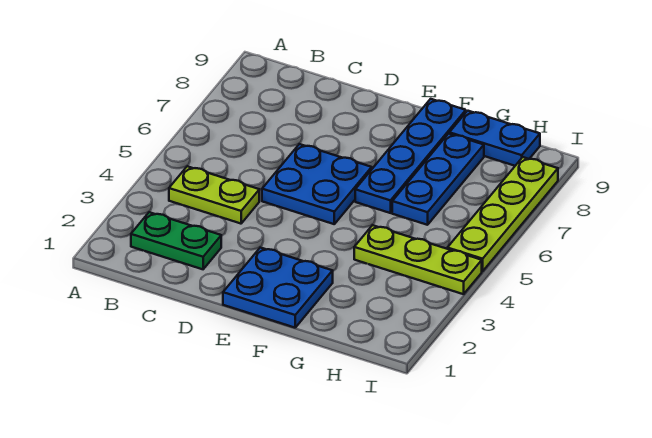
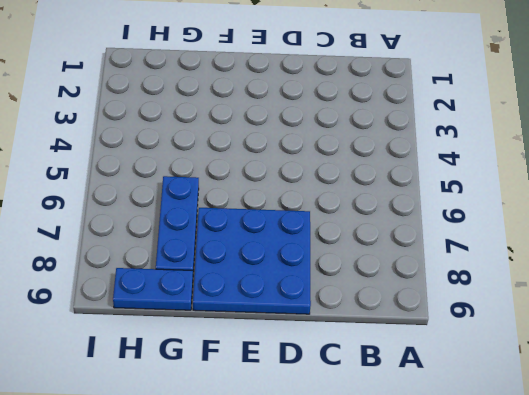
blue plate D7:F9 level 1 -> blue plate F6:F9 level 1
none -> green plate B2:C2 level 1
none -> lime plate B4:C4 level 1

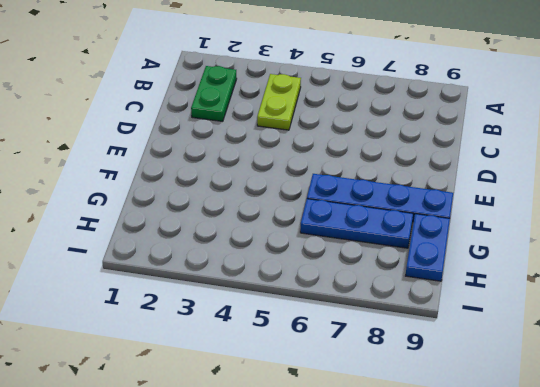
none -> blue plate D5:E6 level 1
none -> blue plate E1:F2 level 1

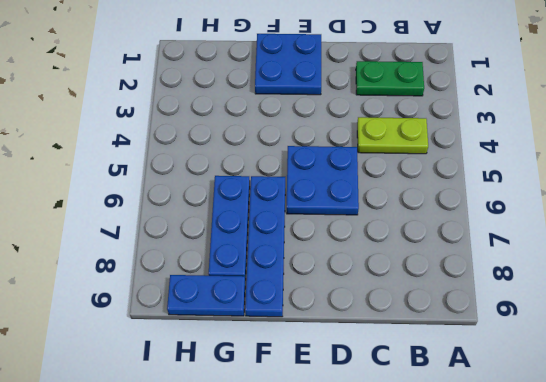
none -> lime plate G4:I4 level 1
none -> lime plate I5:I8 level 1

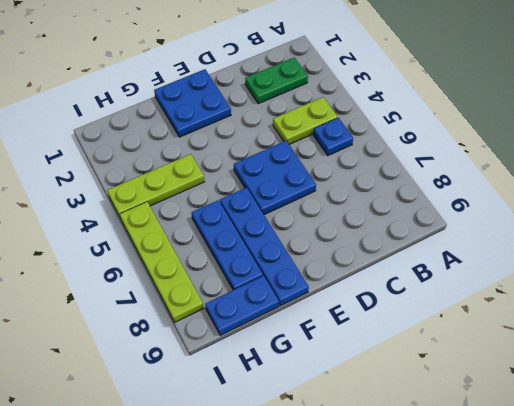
blue plate B5 level 1 -> none

